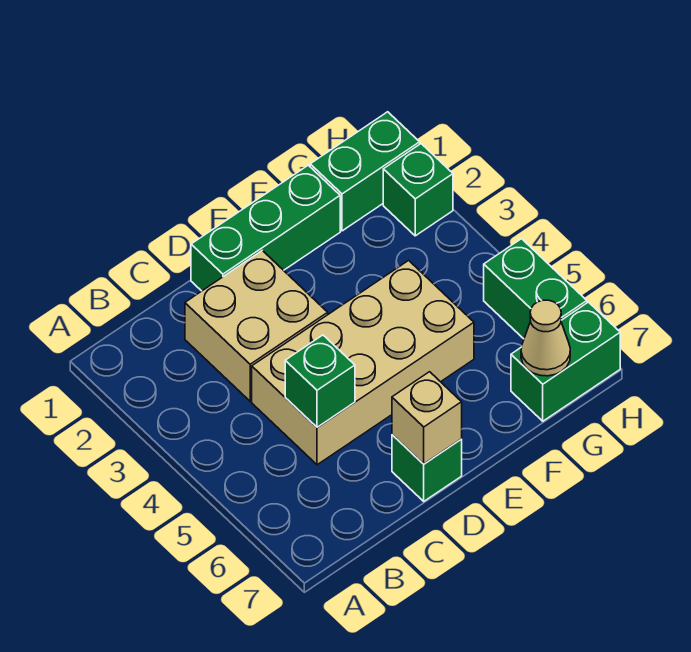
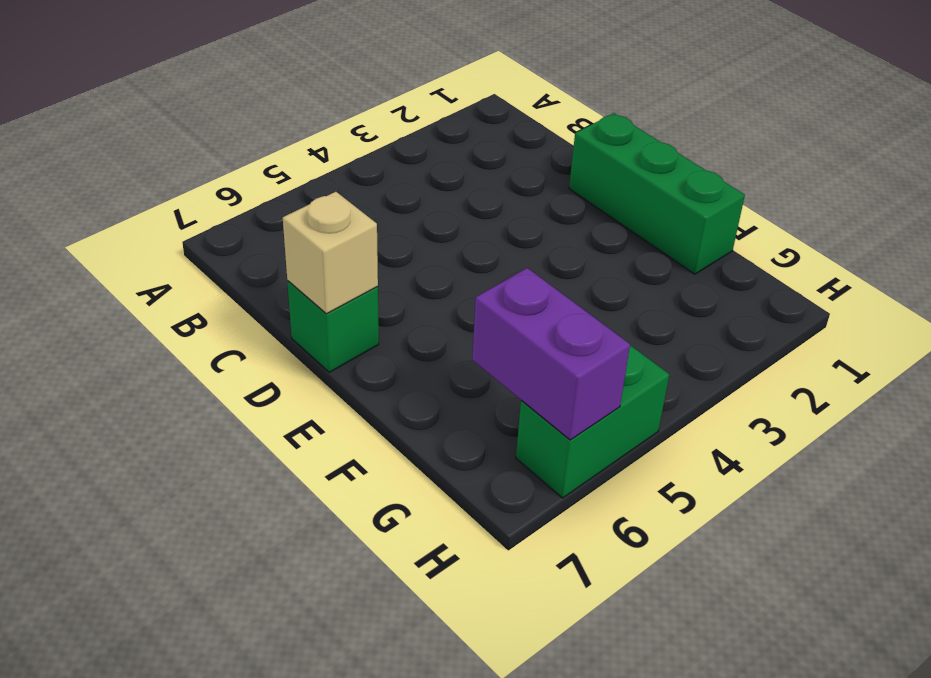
purple brick G6:H6 level 2 -> none
none -> tan brick C2:D3 level 1
none -> tan brick C4:F5 level 1

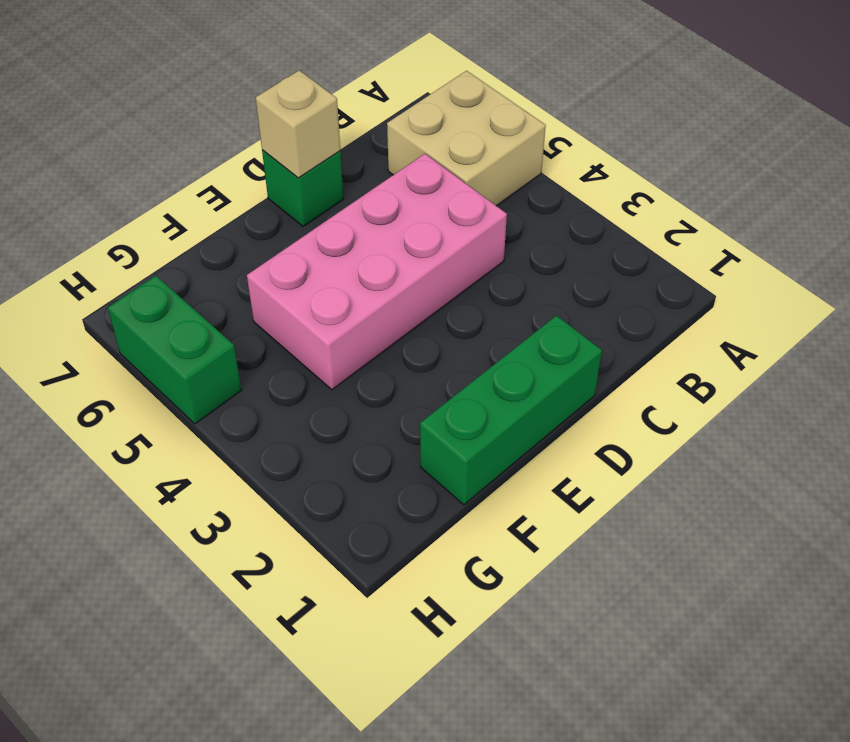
tan brick A5:B6 level 1 -> tan brick C2:D3 level 1
pink brick C4:F5 level 1 -> tan brick C4:F5 level 1
none -> green brick G1:H1 level 1
none -> green brick G7:H7 level 1

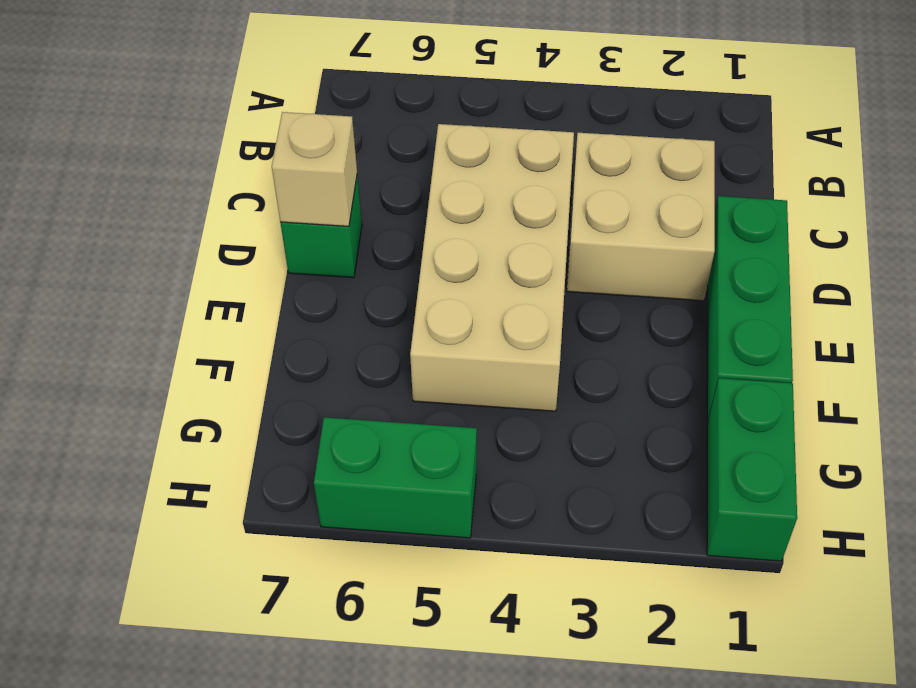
none -> green brick G7:H7 level 1
none -> green brick H2 level 1

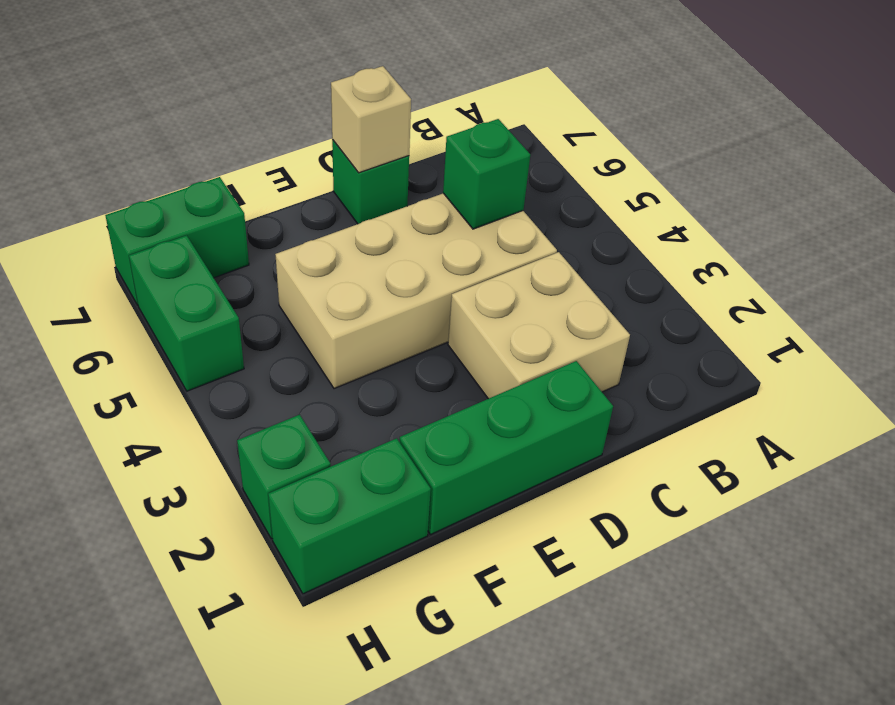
none -> tan cone G7 level 2

